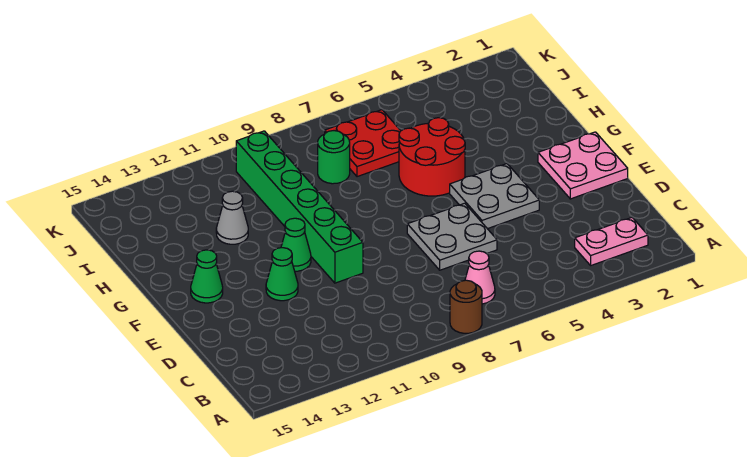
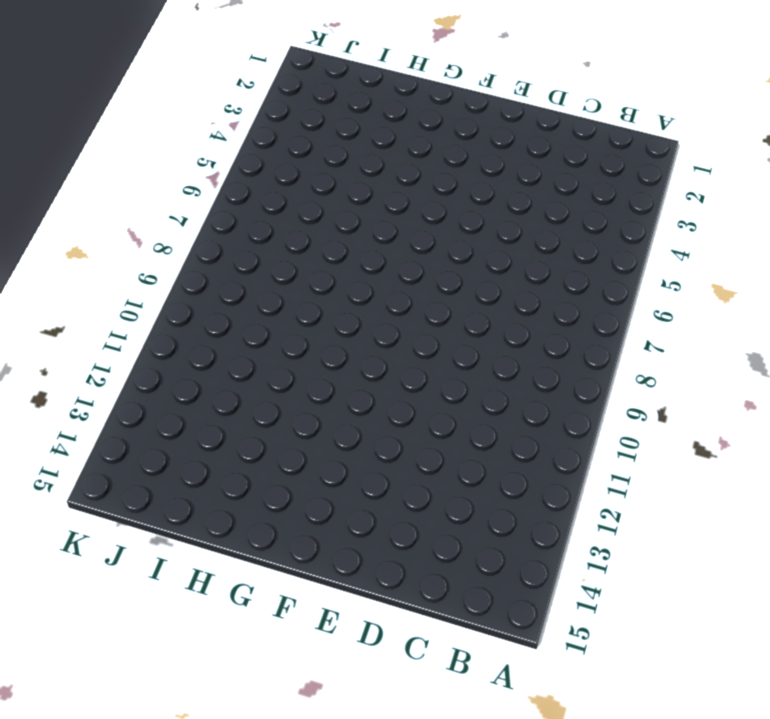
none -> brown round brick A8 level 1
none -> pink plate B2:B3 level 1
none -> pink cone B7 level 1

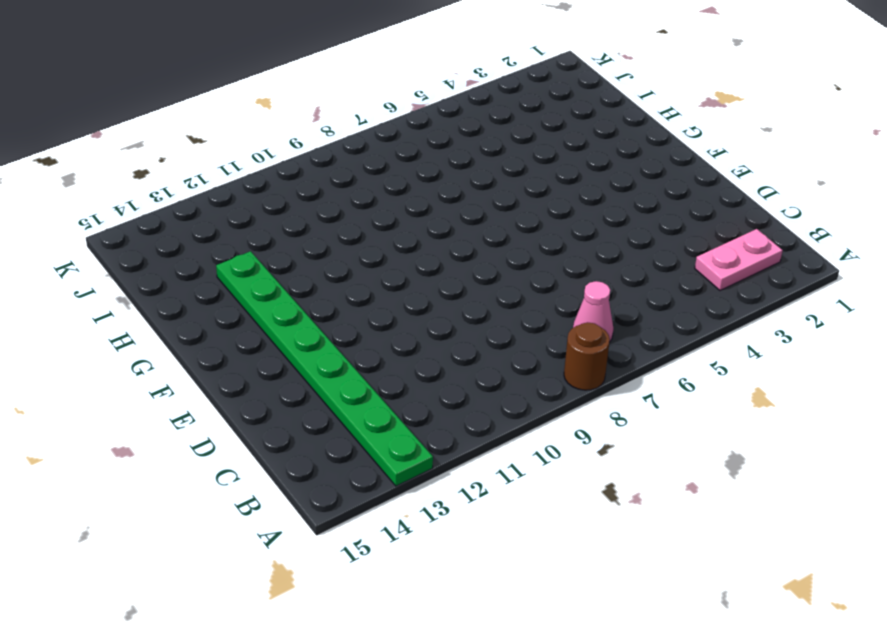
green plate A13:H13 level 1 -> none
none -> grey plate D6:E7 level 1
none -> pink plate E1:F2 level 1
none -> grey plate E4:F5 level 1

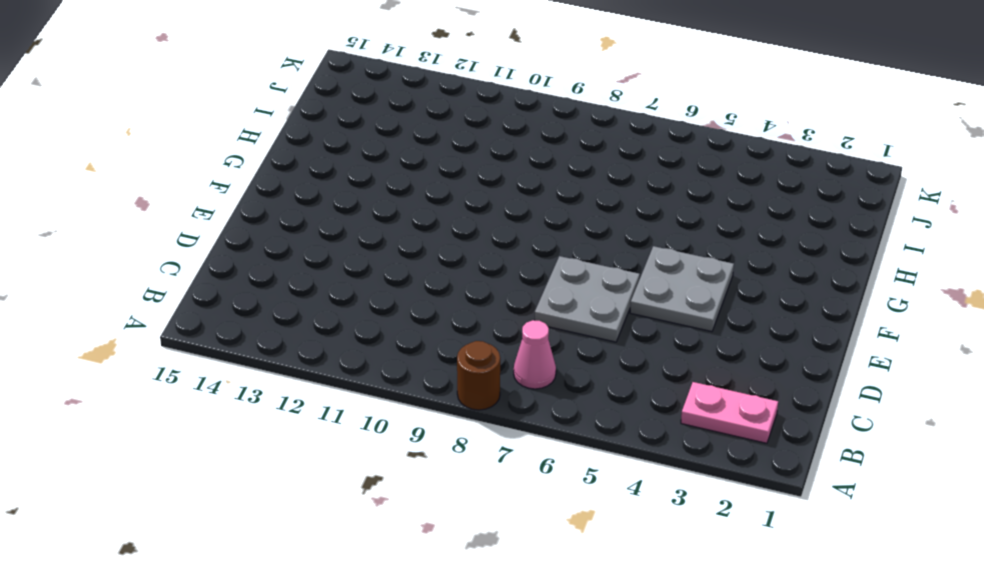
none -> pink plate E1:F2 level 1
none -> green brick E10:J10 level 1
none -> green cone E12 level 1

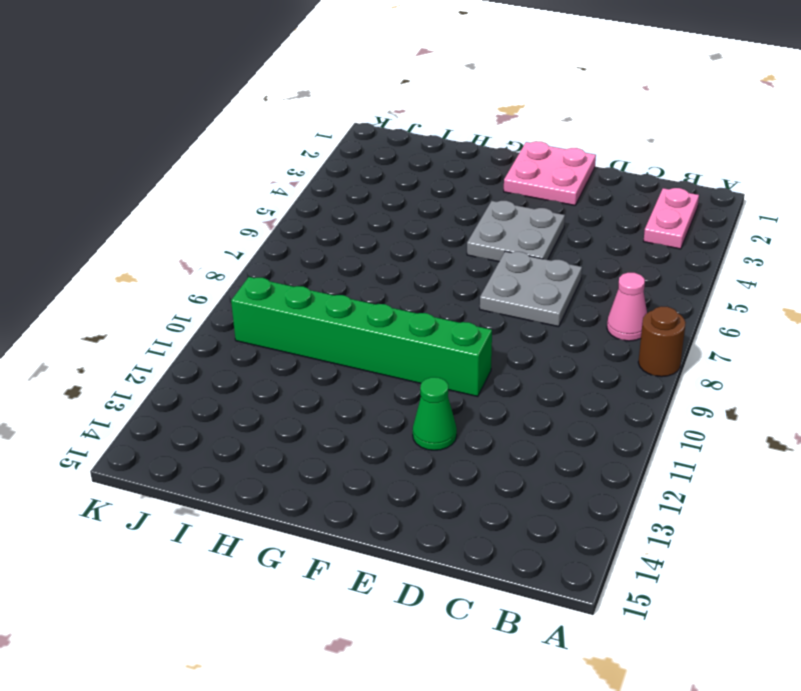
none -> green cone F11 level 1
none -> green cone F14 level 1
none -> red round brick G5:H6 level 1

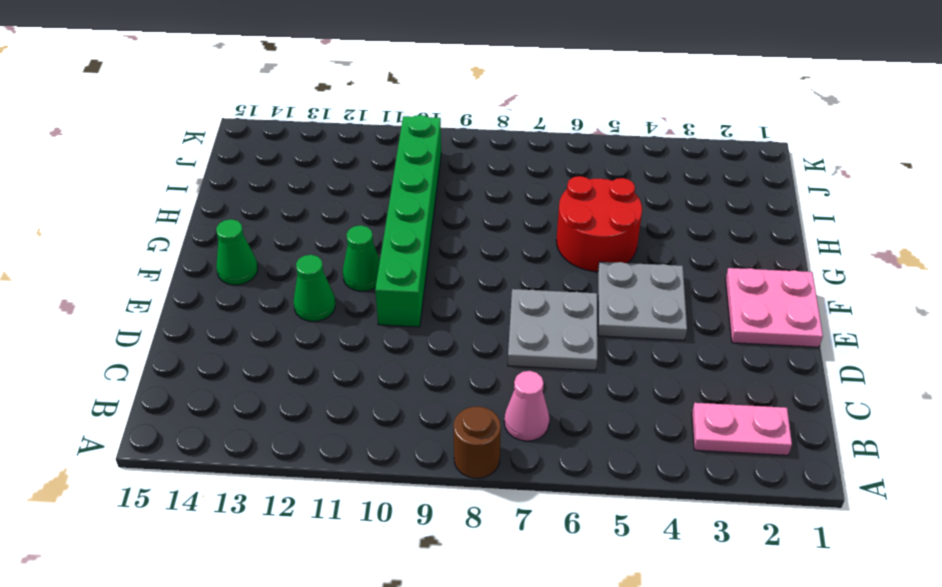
none -> grey cone H12 level 1
none -> red plate I6:J7 level 1
none -> green round brick I8 level 1

